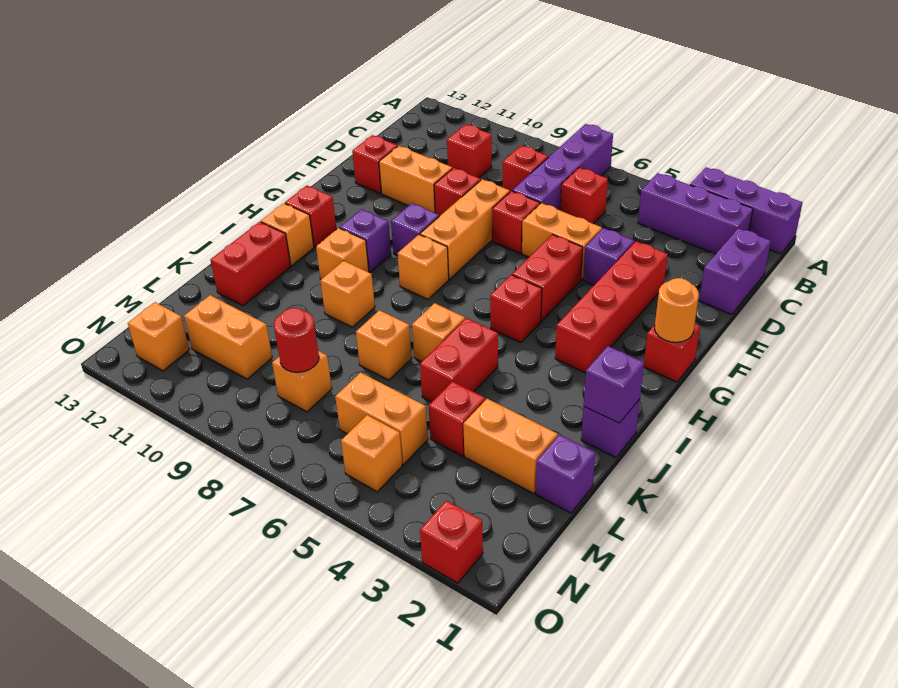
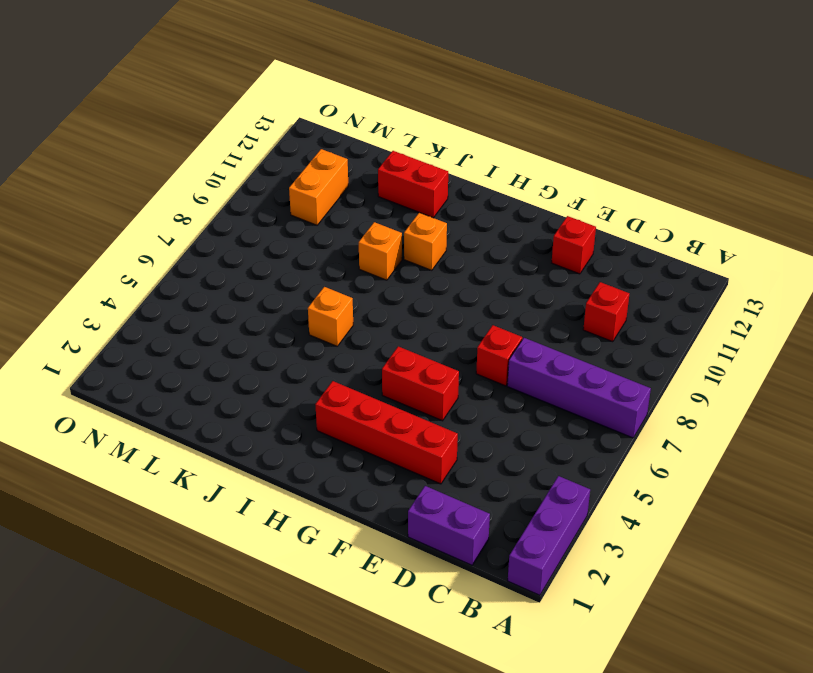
none -> purple brick B2:B4 level 1
none -> red brick C6 level 1
none -> red brick C8 level 1
none -> purple brick E4 level 1

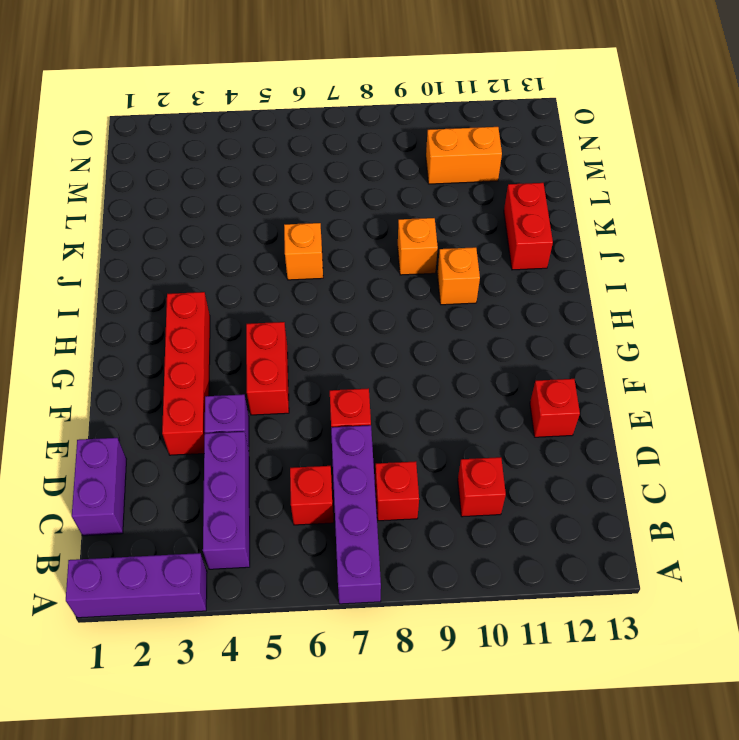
purple brick B4:D4 level 1 -> purple brick B2:B4 level 1
none -> orange brick E5:E6 level 1
none -> orange brick E8:G8 level 1
none -> red brick E9 level 1
none -> orange brick E10:E11 level 1

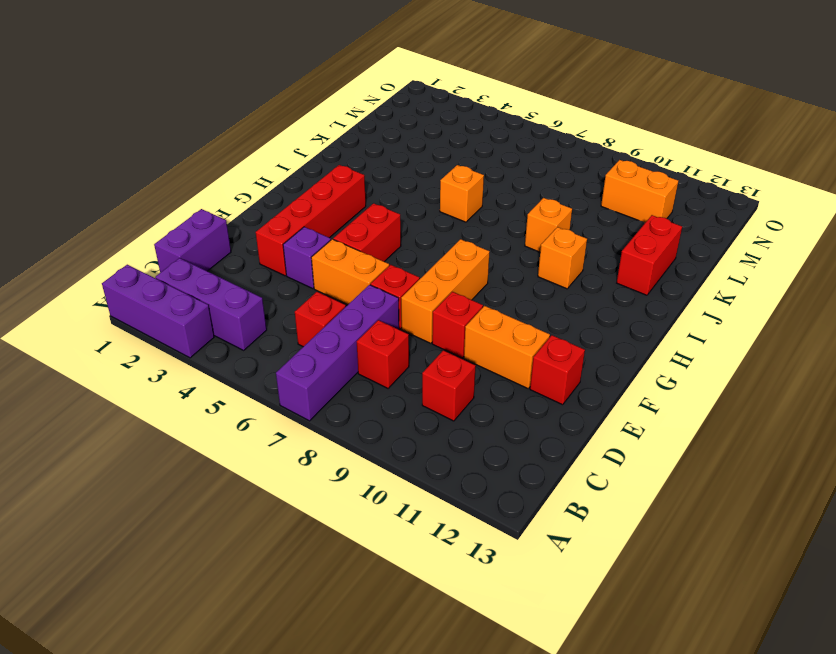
none -> red brick G1 level 1
none -> purple brick G9 level 1
none -> red brick H5 level 1
none -> orange brick H8 level 1

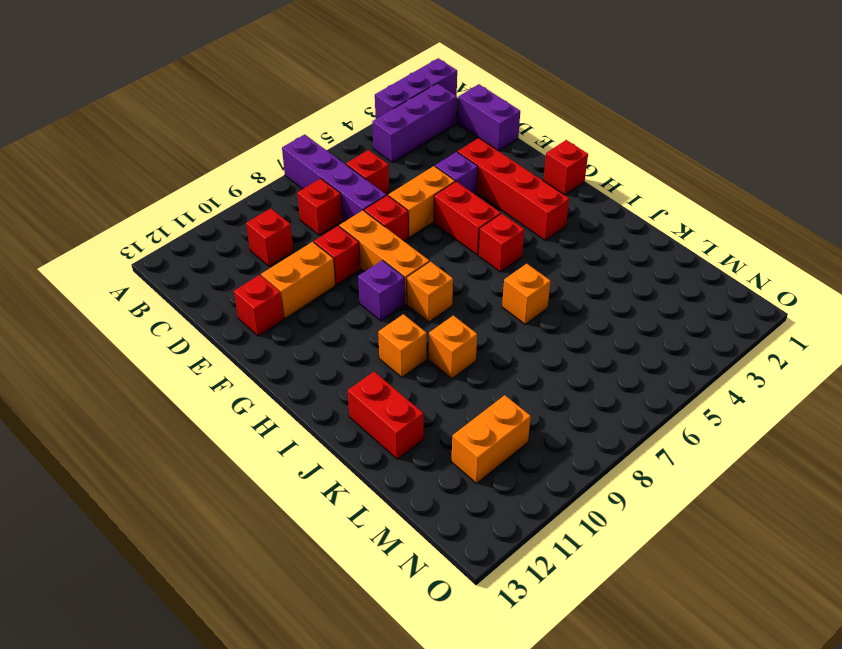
none -> purple brick H10 level 1
none -> red brick H12 level 1
none -> orange brick I12 level 1
none -> purple brick J1 level 1

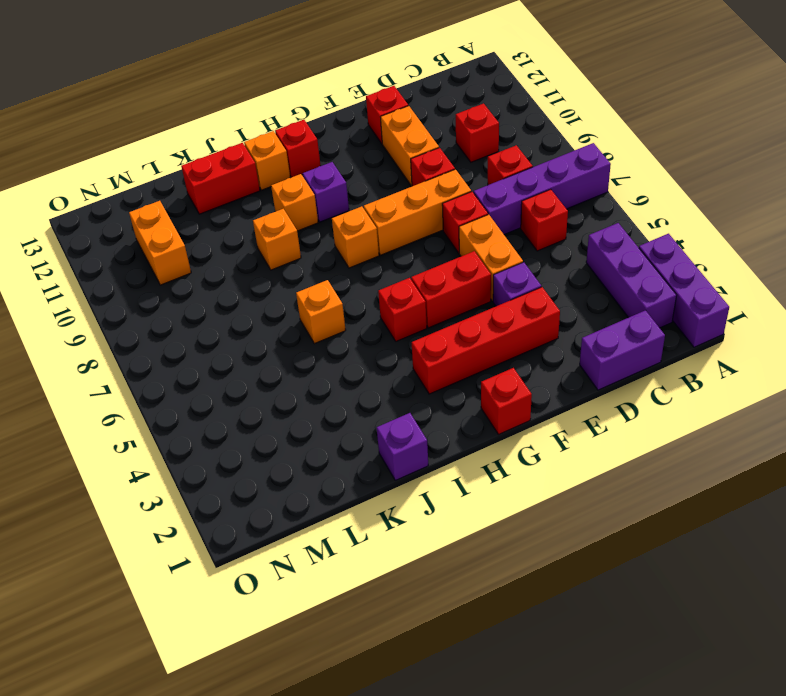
none -> purple brick G9 level 1
none -> red brick J5:K5 level 1
none -> orange brick K7 level 1
none -> purple brick L1 level 1

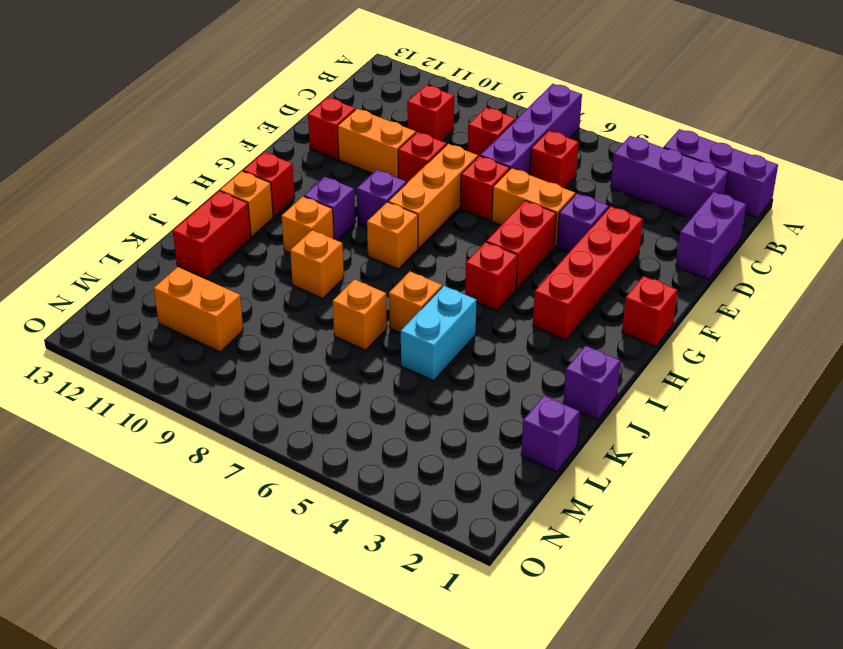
cyan brick J5:K5 level 1 -> red brick J5:K5 level 1
none -> orange brick L2:L3 level 1
none -> red brick L4 level 1
none -> orange brick M5:M6 level 1
none -> orange brick M8 level 1

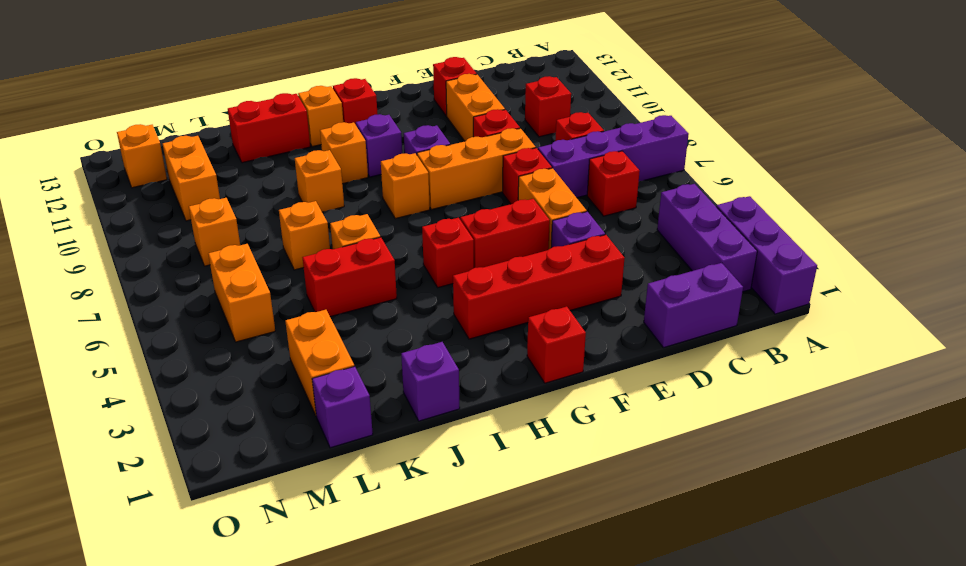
none -> red brick L4 level 1
none -> orange brick N5 level 1
none -> red brick O2 level 1
none -> orange round brick G1 level 2

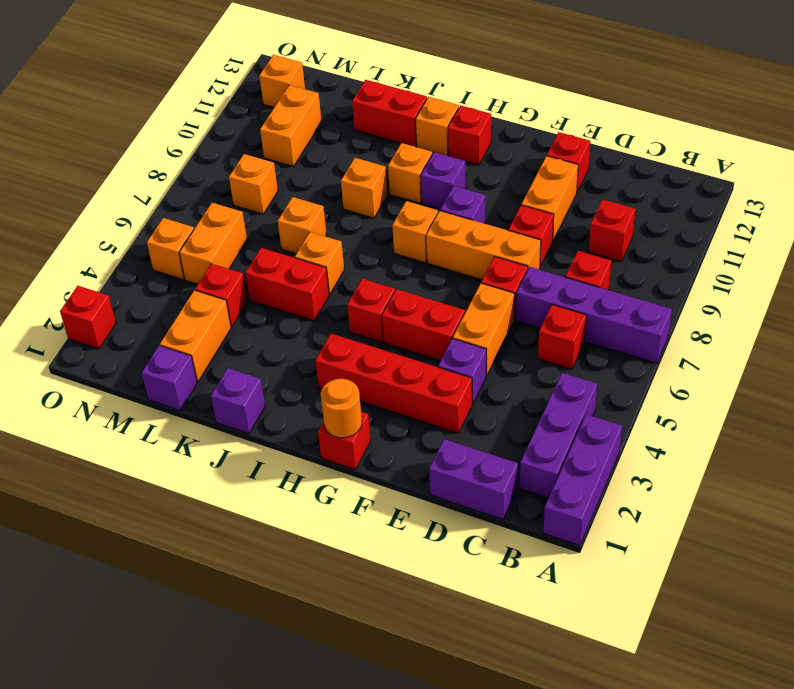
none -> purple brick J1 level 2
none -> red round brick M8 level 2

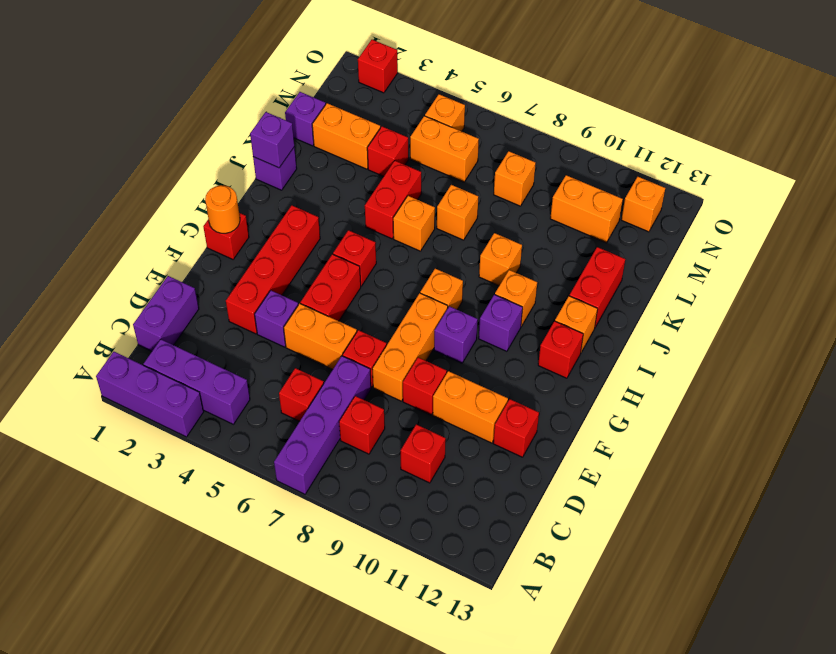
none -> red round brick M8 level 2

